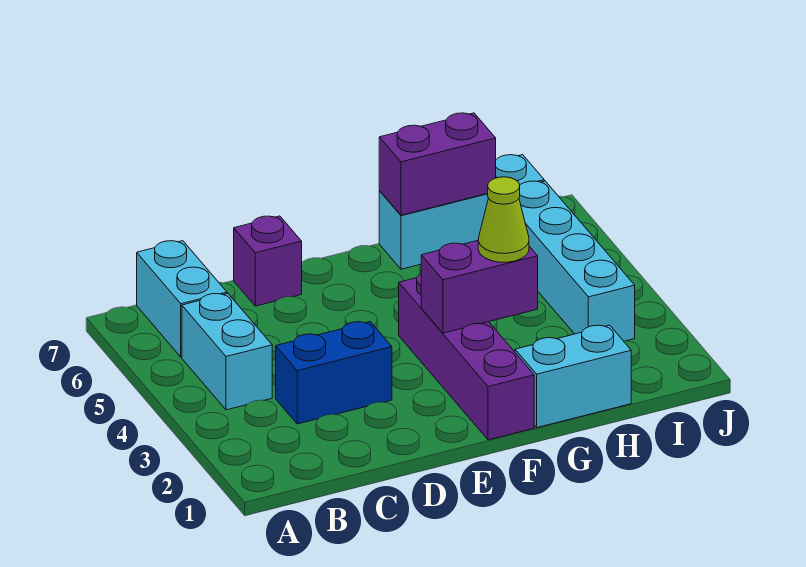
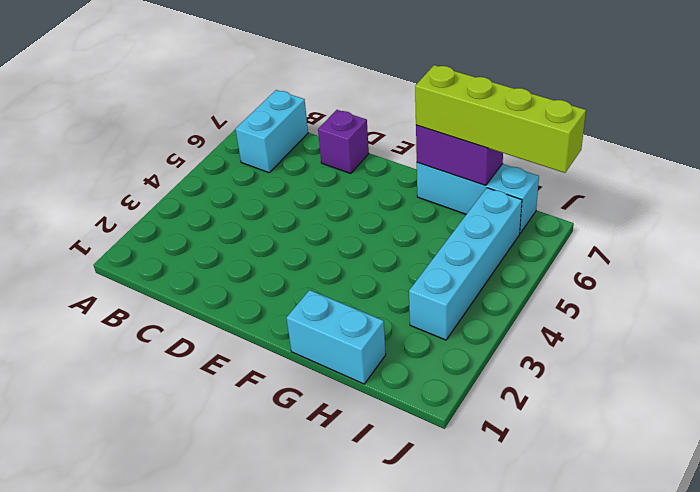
lime brick G7:J7 level 3 -> none
none -> cyan brick B4:B5 level 1
none -> blue brick C3:D3 level 1

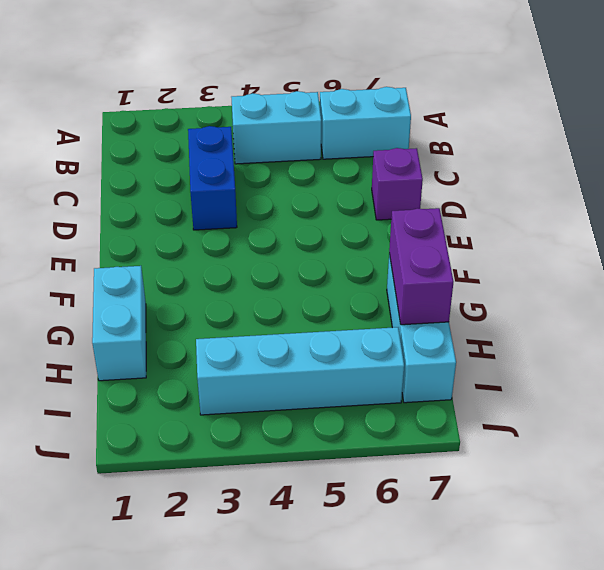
none -> purple brick F1:F4 level 1
none -> purple brick F3:G3 level 2

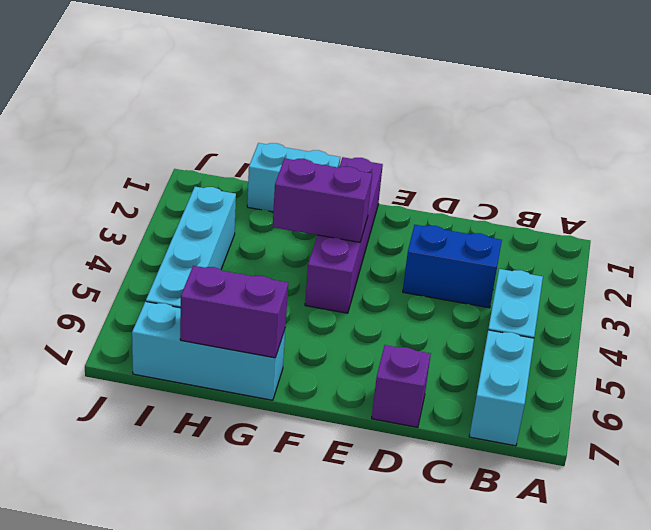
none -> lime cone G3 level 3

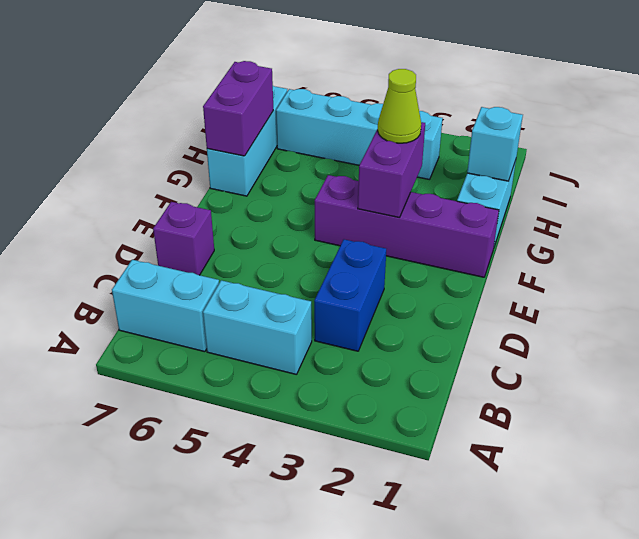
cyan brick H1 level 2 -> none

